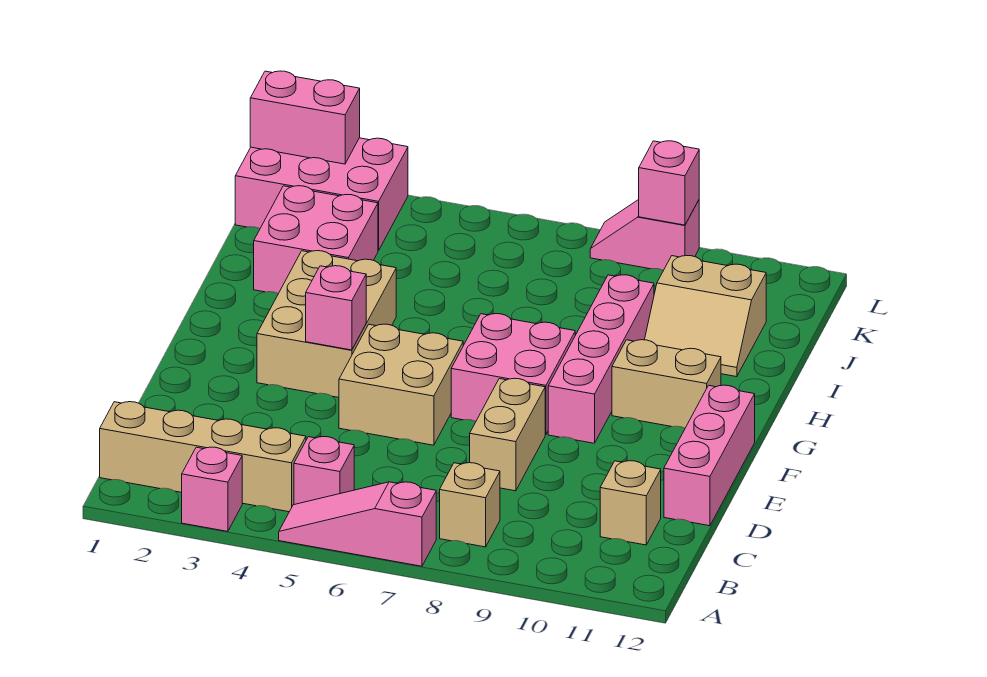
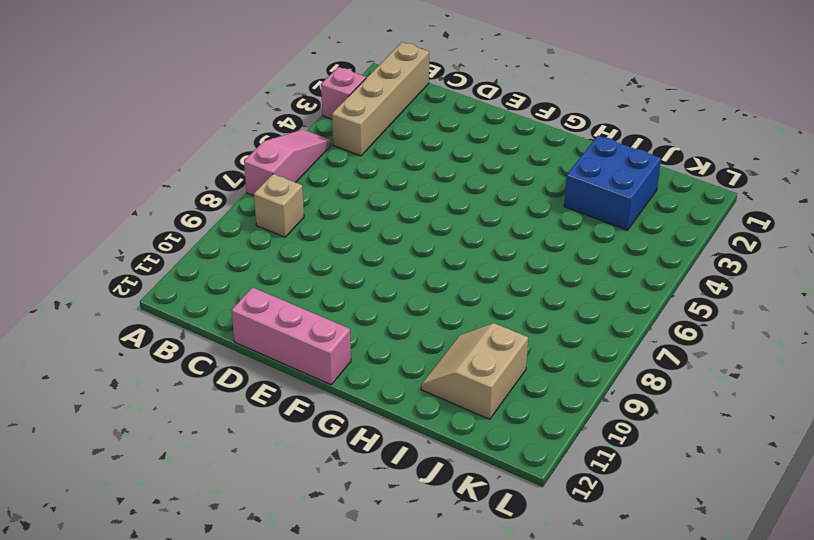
blue brick I2:J3 level 1 -> pink brick I2:J3 level 1
none -> pink brick B5 level 1
none -> tan brick C11 level 1
none -> tan brick D8:E8 level 1

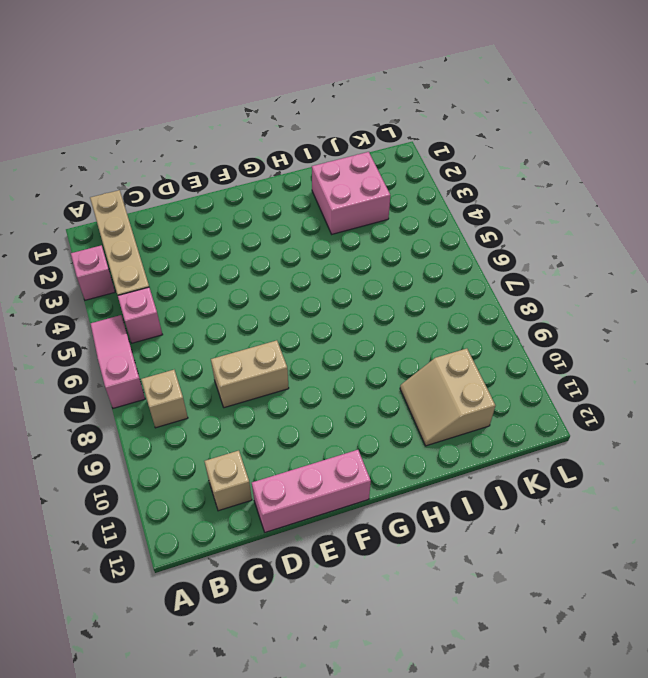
none -> tan brick E5:F6 level 1
none -> tan brick F3:H4 level 1
none -> pink brick F7:G8 level 1

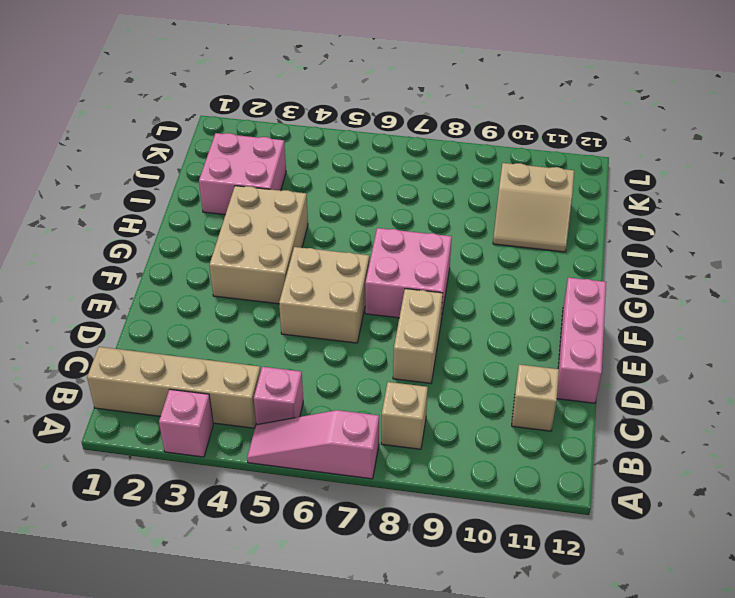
none -> pink brick F9:I9 level 1
none -> tan brick G10:G11 level 1
none -> pink brick K1:L3 level 1

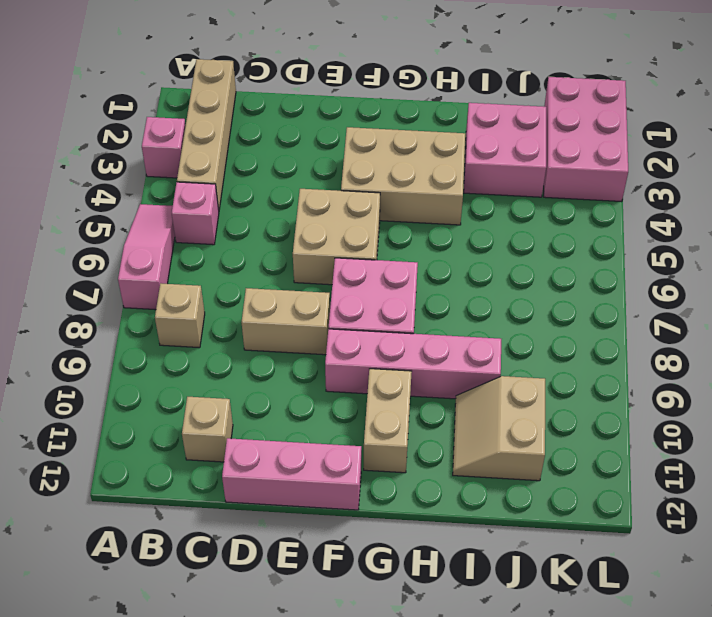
none -> pink slope L8:L9 level 1 top 9
none -> pink brick F4 level 2
none -> pink brick L1:L2 level 2

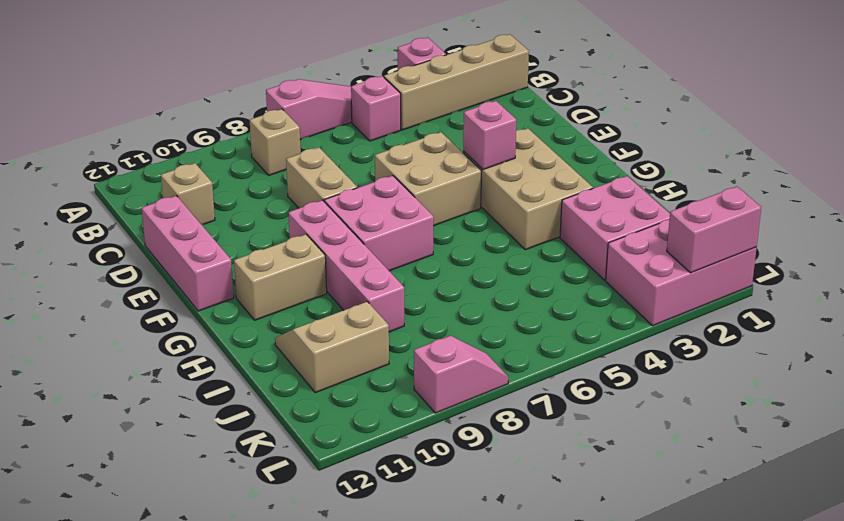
none -> pink brick L9 level 2

